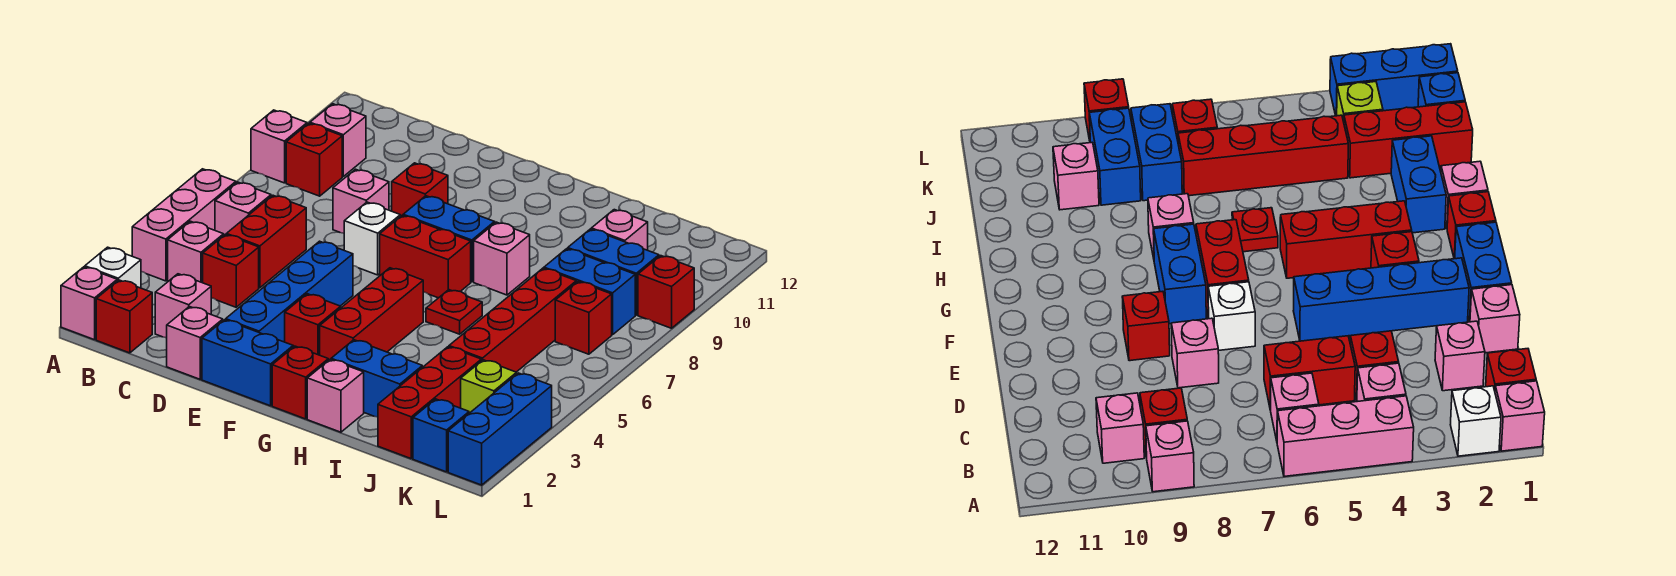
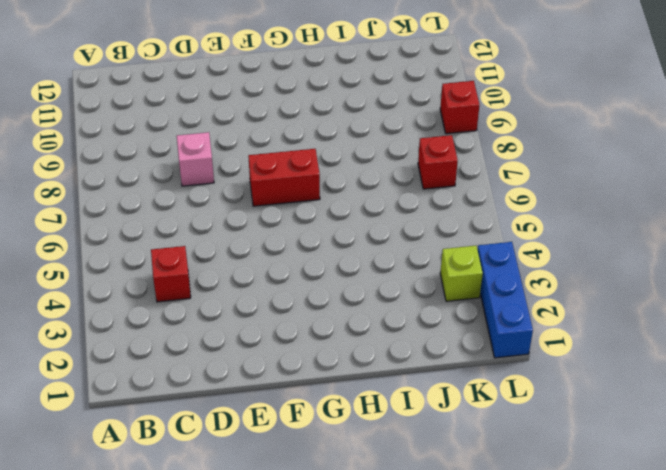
none -> pink brick A1 level 1
none -> white brick A2 level 1
none -> pink brick A4:A6 level 1
none -> pink brick A9 level 1

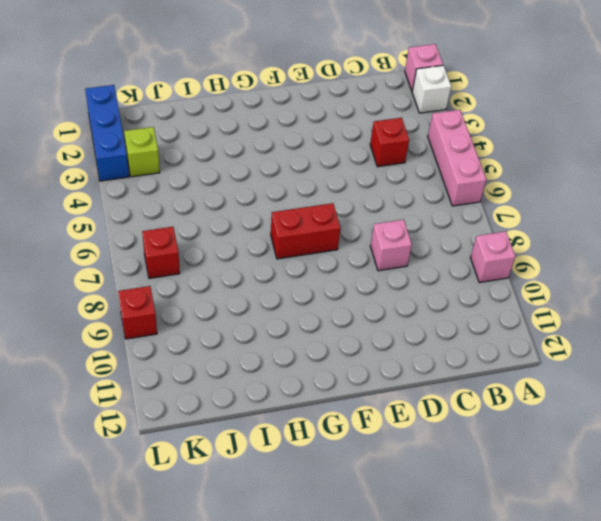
none -> red brick B1 level 1
none -> pink brick B4 level 1
none -> pink brick B6 level 1
none -> red brick B9 level 1

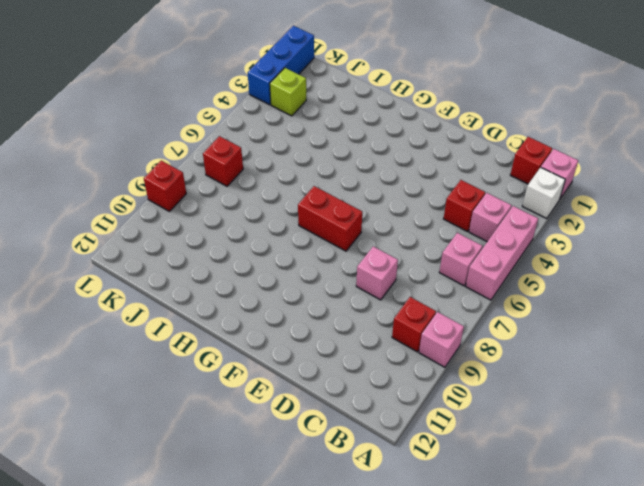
none -> pink brick B10 level 1
none -> pink brick C2 level 1
none -> red brick C5:C6 level 1
none -> pink brick D1 level 1

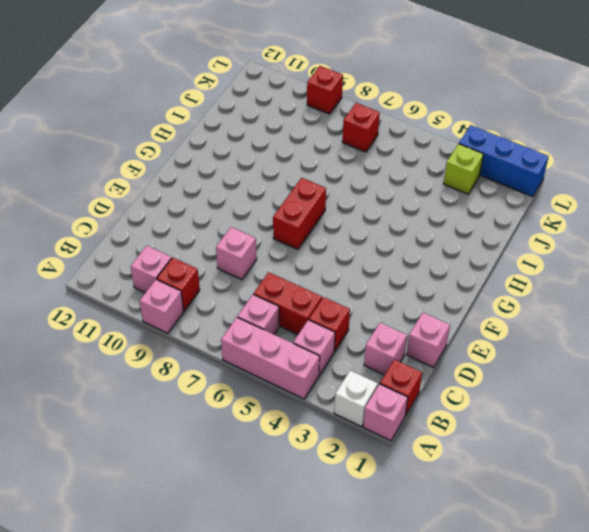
none -> blue brick E1:F1 level 1
none -> blue brick E2:E5 level 1
none -> white brick E7 level 1
none -> red brick E9 level 1

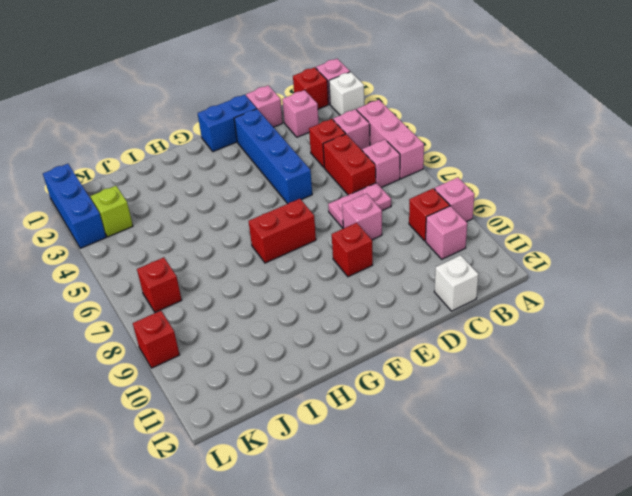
pink plate C7:D7 level 1 -> none
white brick C12 level 1 -> white brick E7 level 1
none -> red brick F3 level 1
none -> blue brick F8:G8 level 1
none -> red brick G1 level 1
none -> red brick G3:G5 level 1

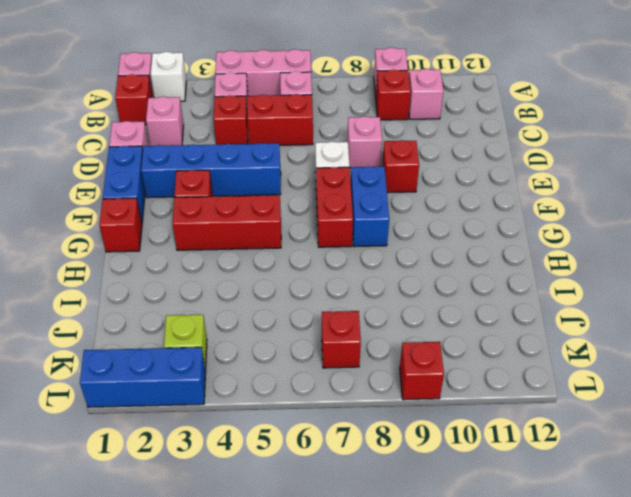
none -> pink brick H1 level 1
none -> blue brick H2:I2 level 1
none -> red plate H6 level 1
none -> pink brick H8 level 1

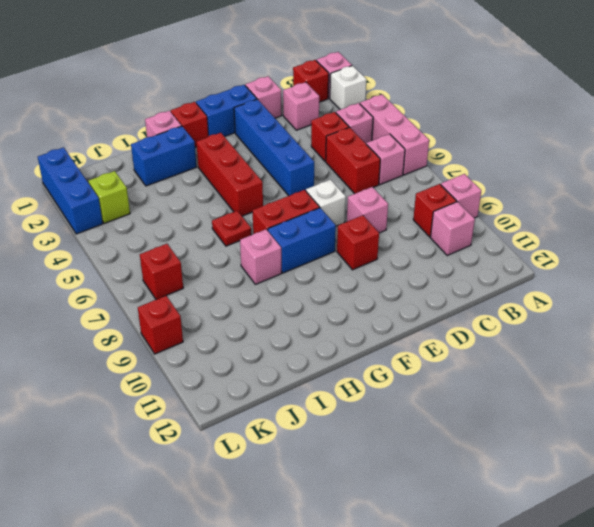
none -> red brick F3 level 1
none -> red brick J1:J3 level 1
none -> red brick J4:J7 level 1
none -> blue brick J8:K8 level 1

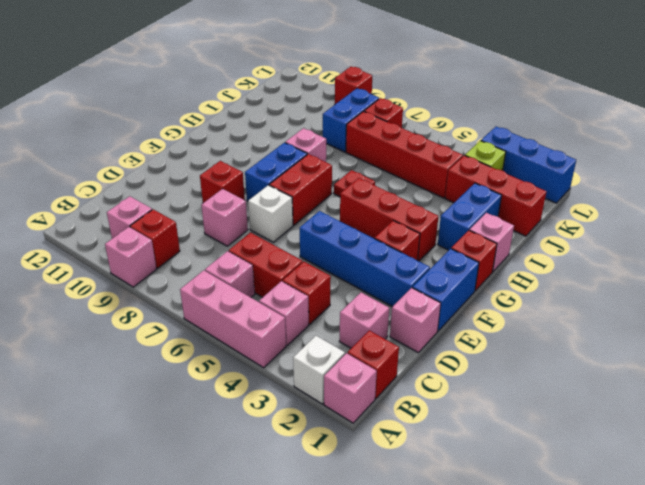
none -> blue brick J9:K9 level 1
none -> pink brick J10 level 1
none -> blue brick K1 level 1

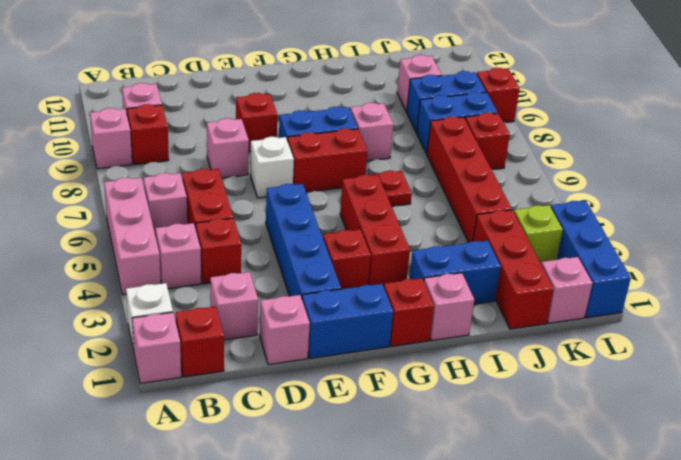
pink brick K1 level 1 -> blue brick K1 level 1

